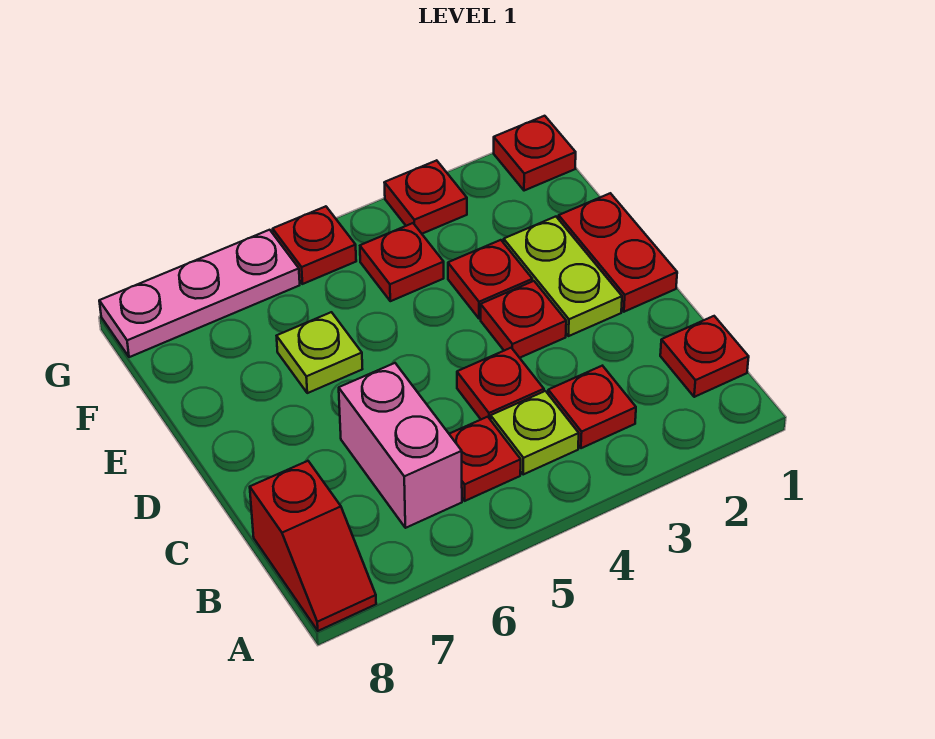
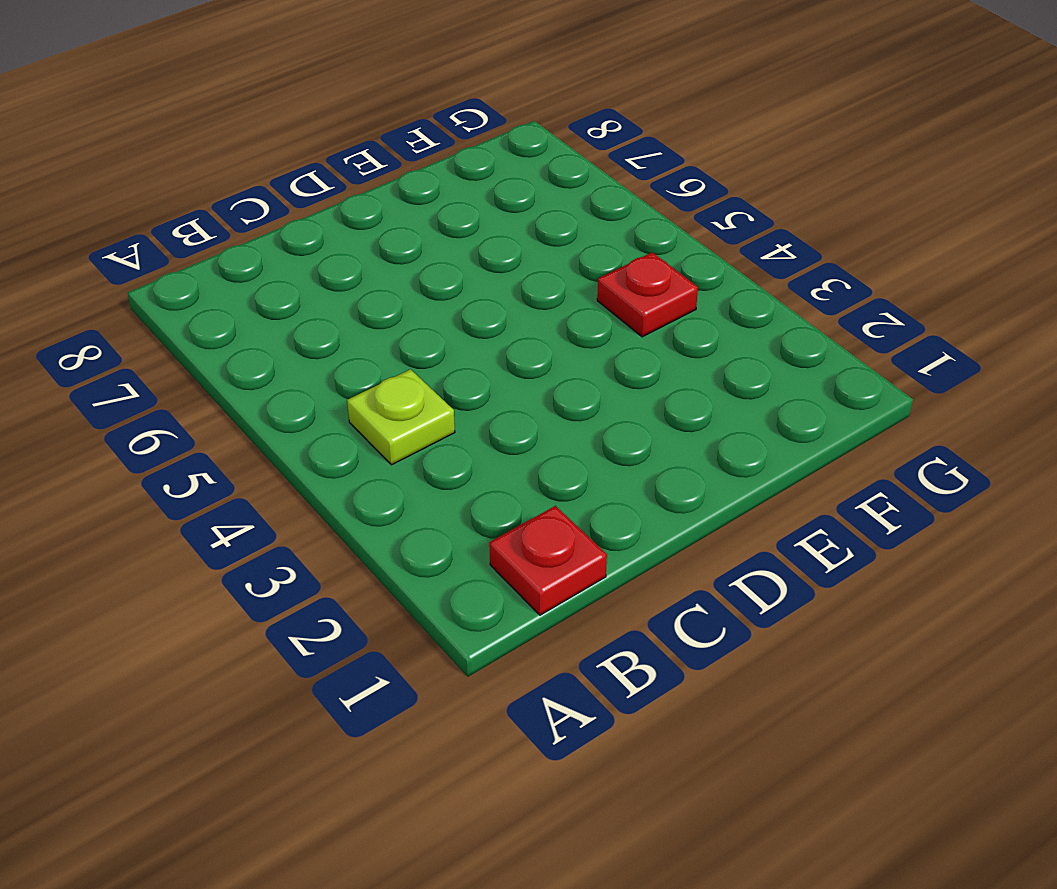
none -> red slope A8:B8 level 1 top B
none -> red plate B3 level 1
none -> red plate B5 level 1

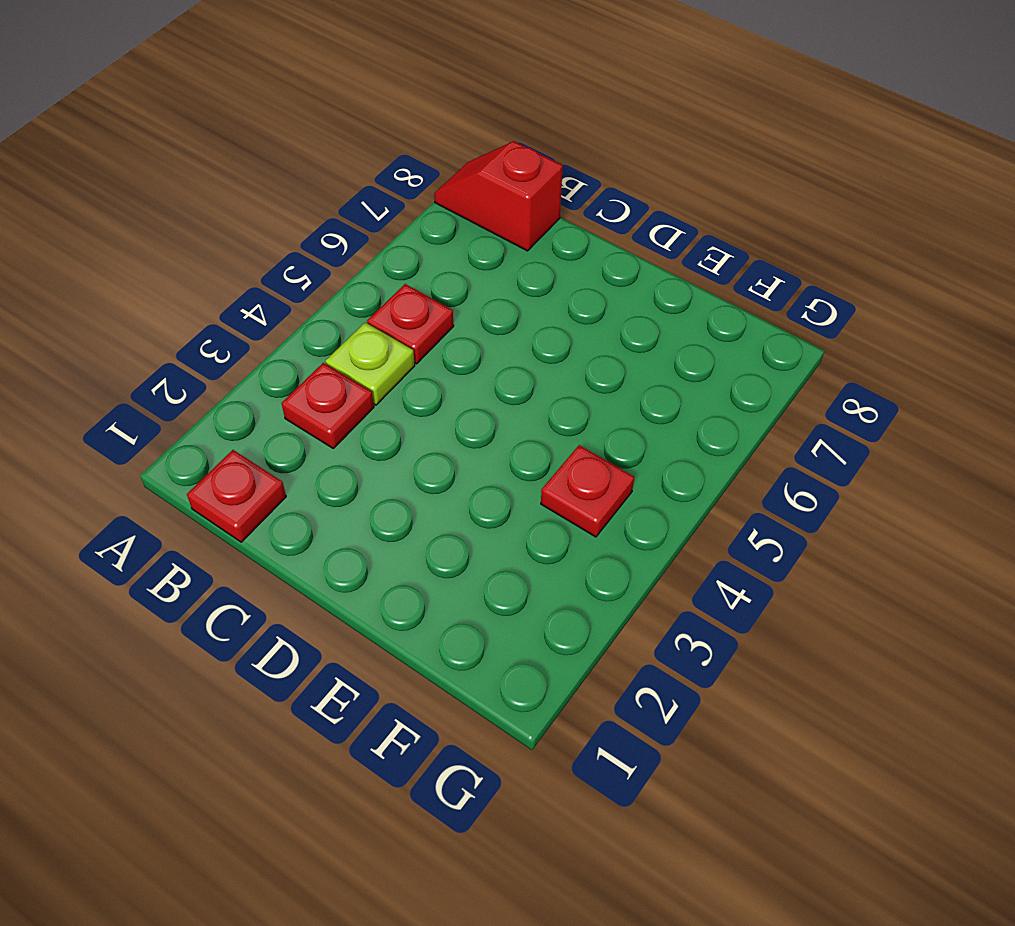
none -> pink brick B6:C6 level 1
none -> red plate C4 level 1
none -> red plate D1:E1 level 1

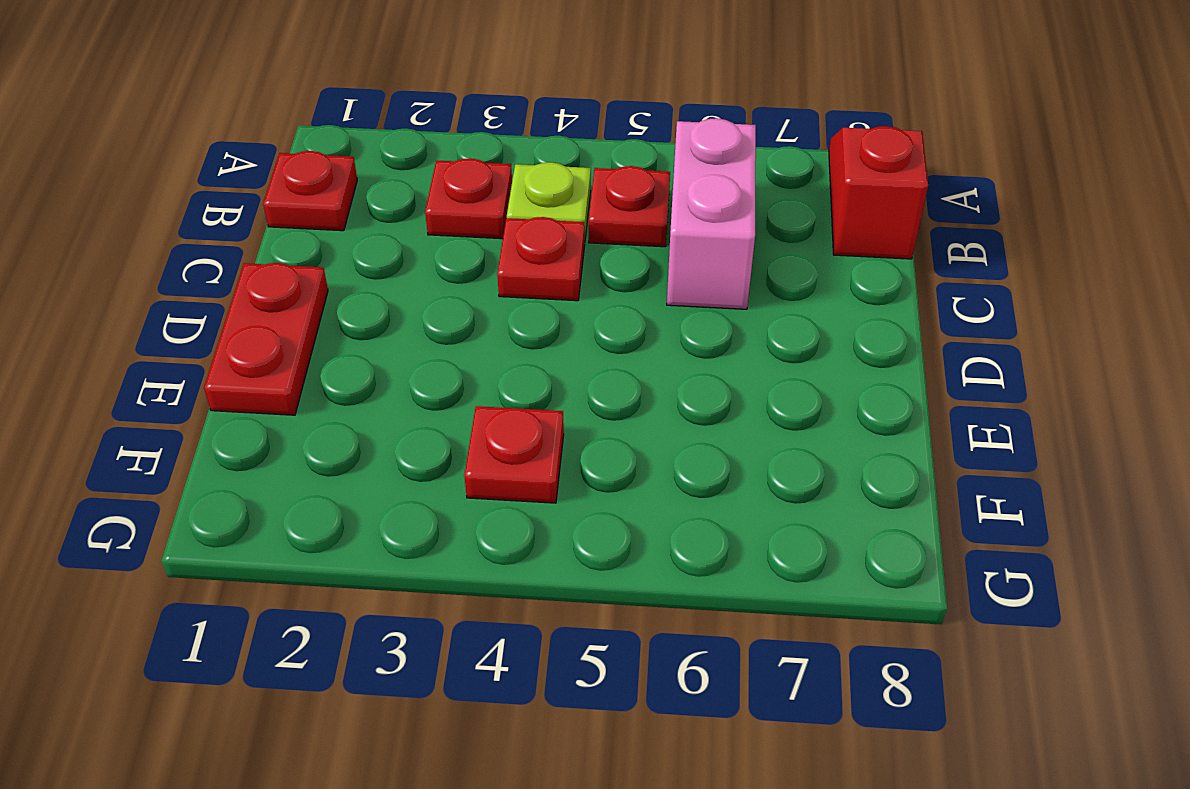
none -> lime plate D2:E2 level 1
none -> red plate D3 level 1
none -> red plate E3 level 1

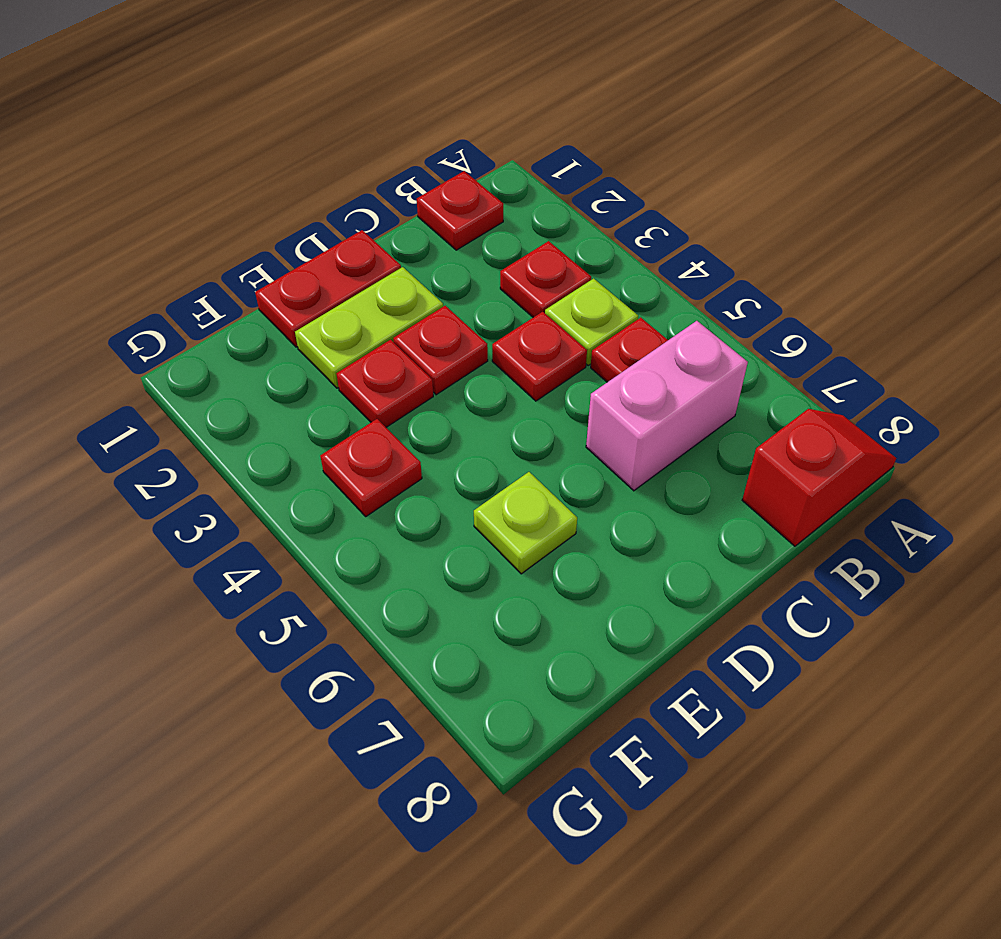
none -> red plate G1 level 1
none -> red plate G3 level 1
none -> red plate G5 level 1

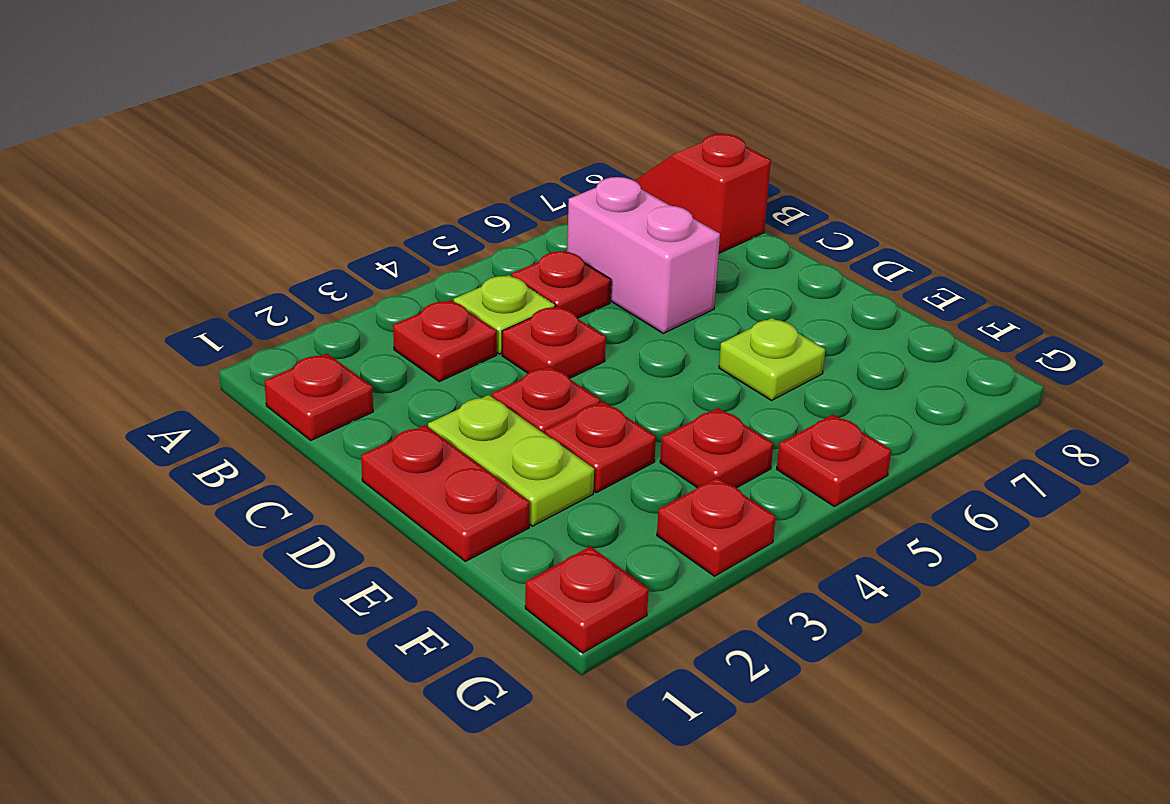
none -> pink plate G6:G8 level 1

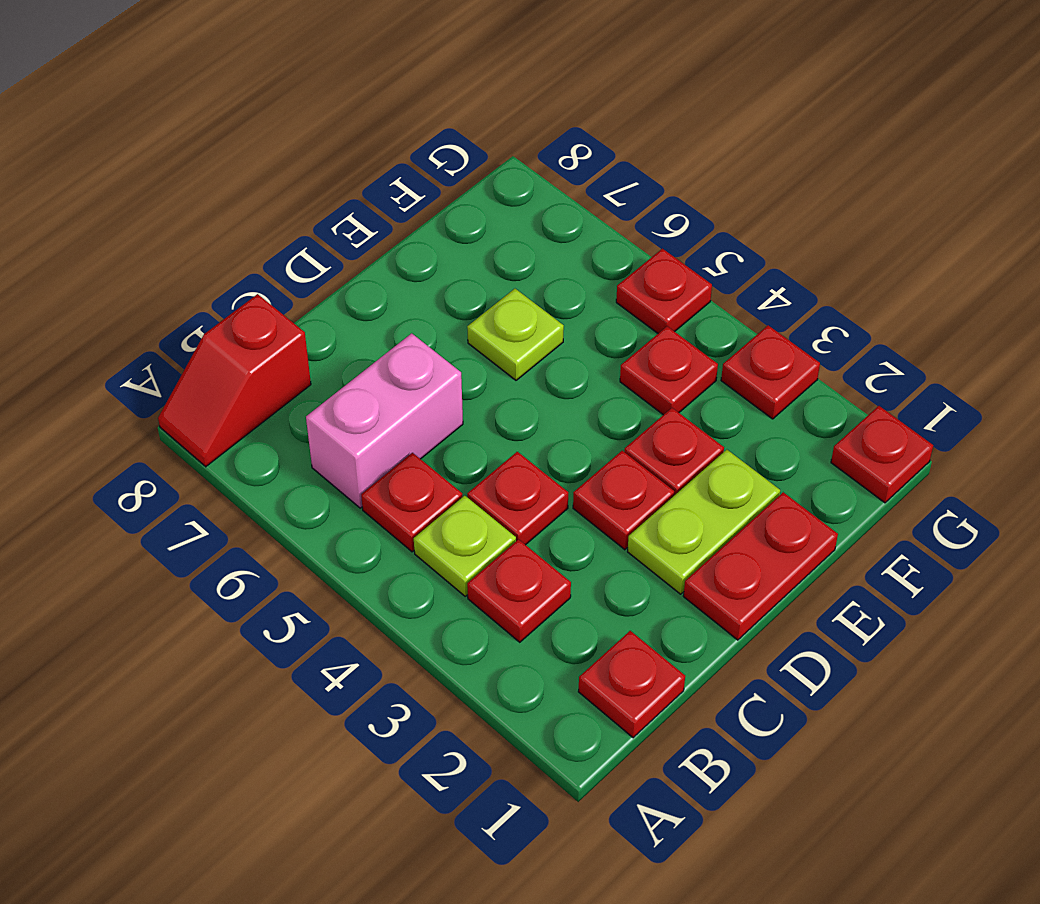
none -> pink plate G6:G8 level 1

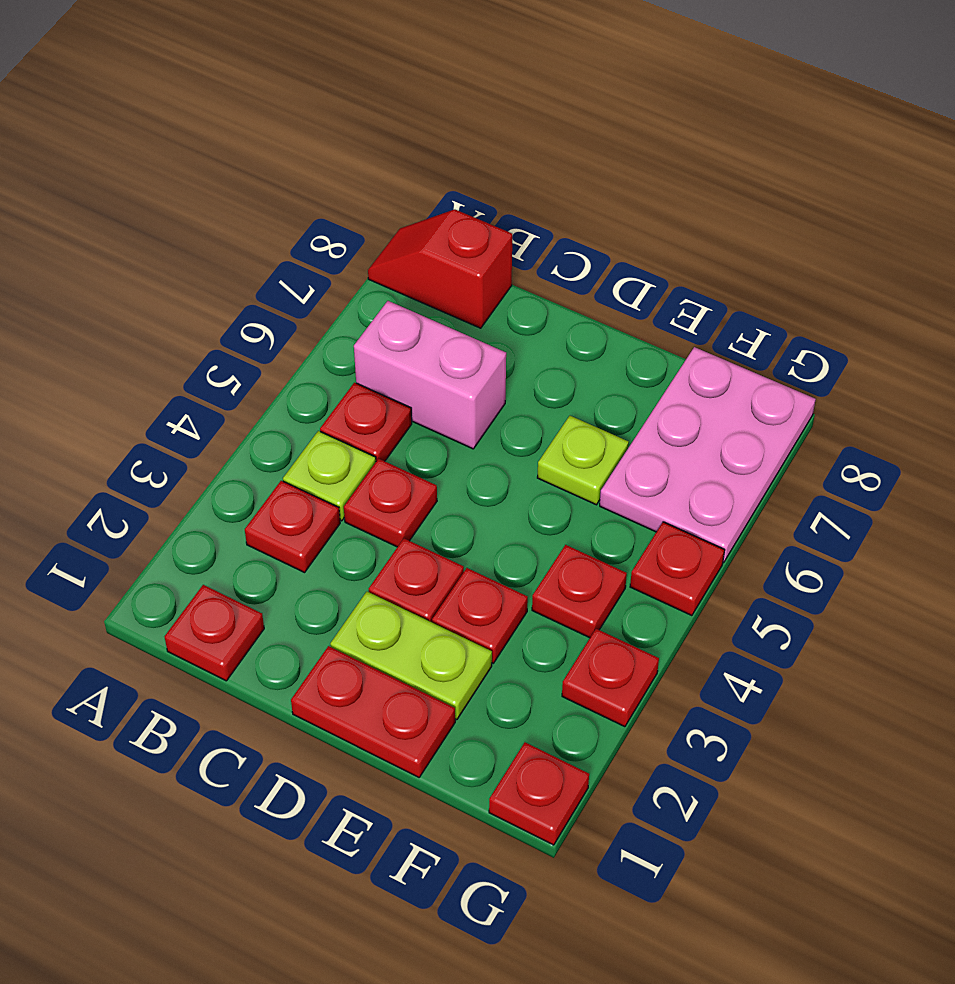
pink plate F6:G8 level 1 -> pink plate G6:G8 level 1

